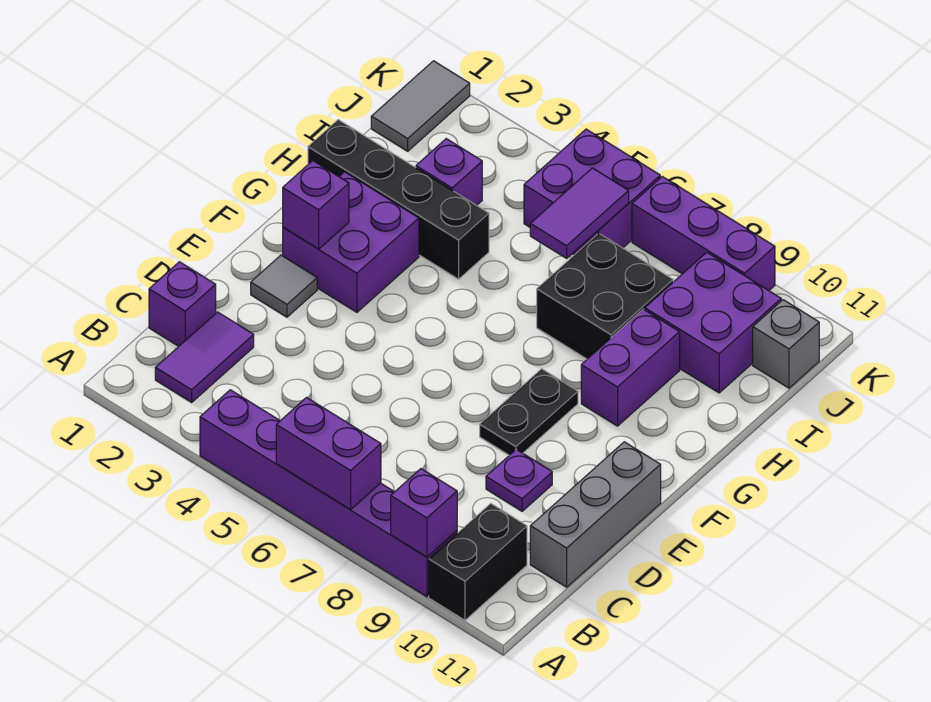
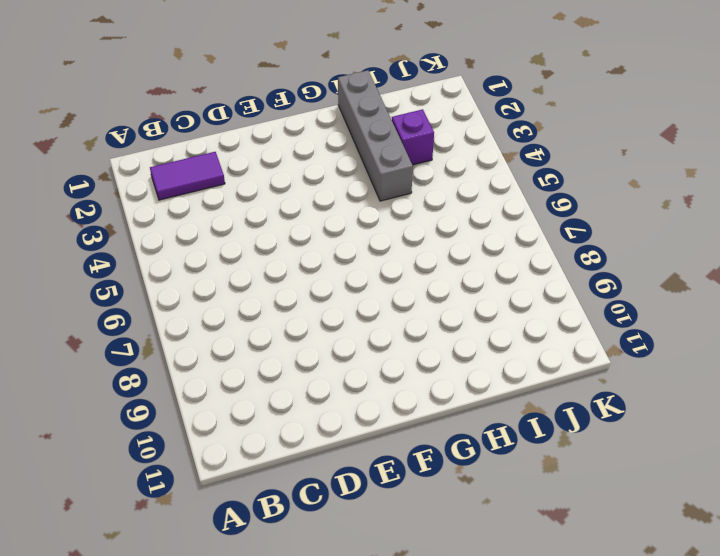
grey brick H1:H4 level 1 -> black brick H1:H4 level 1
none -> purple brick A4:A9 level 1
none -> black brick A10:B10 level 1
none -> purple brick C1 level 1

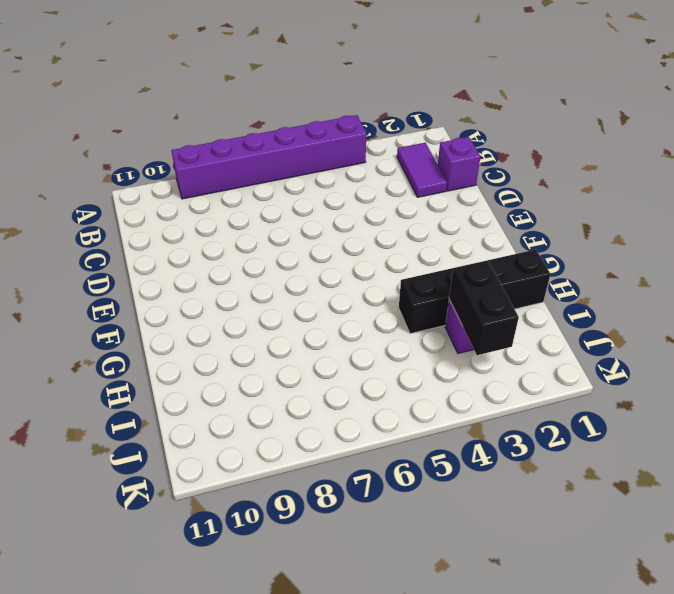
black brick I3:J3 level 2 -> black brick A10:B10 level 1
none -> grey brick C11:E11 level 1
none -> purple plate D9 level 1
none -> grey tile E2 level 1

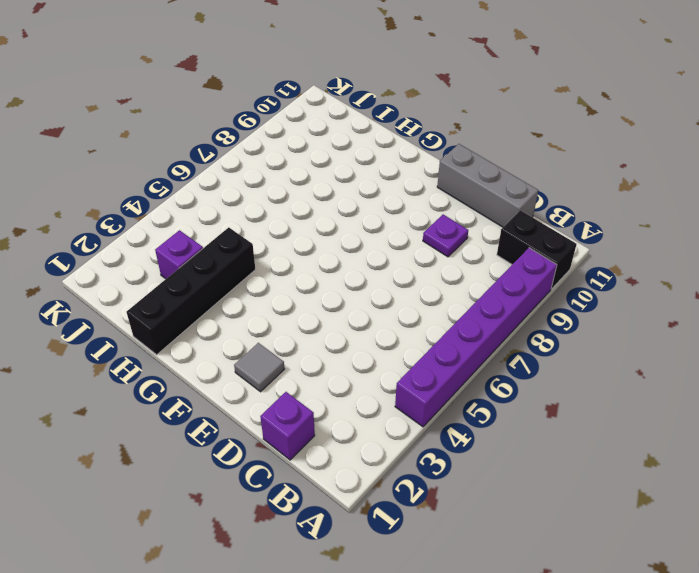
none -> purple tile B2:C2 level 1
none -> black plate E8:F8 level 1
none -> purple brick F2:G3 level 1

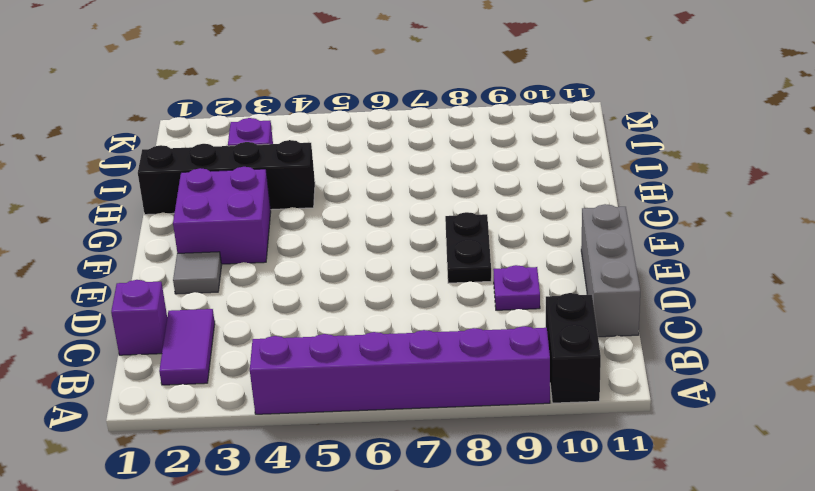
none -> purple brick G9:H9 level 1
none -> black brick H7:I8 level 1
none -> purple brick I9:J10 level 1

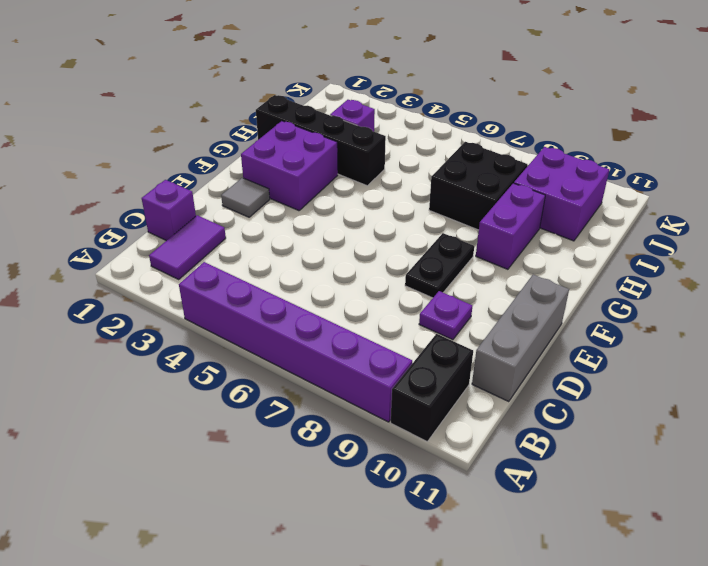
none -> grey tile J1:K1 level 1
none -> purple brick J5:K6 level 1
none -> grey brick J11 level 1

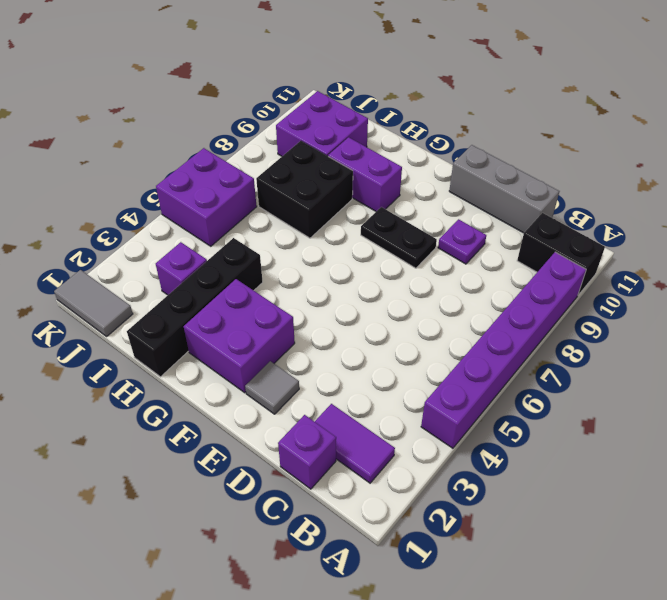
none -> grey brick J11 level 1
none -> purple brick K7:K9 level 1
none -> purple brick A6:A7 level 2

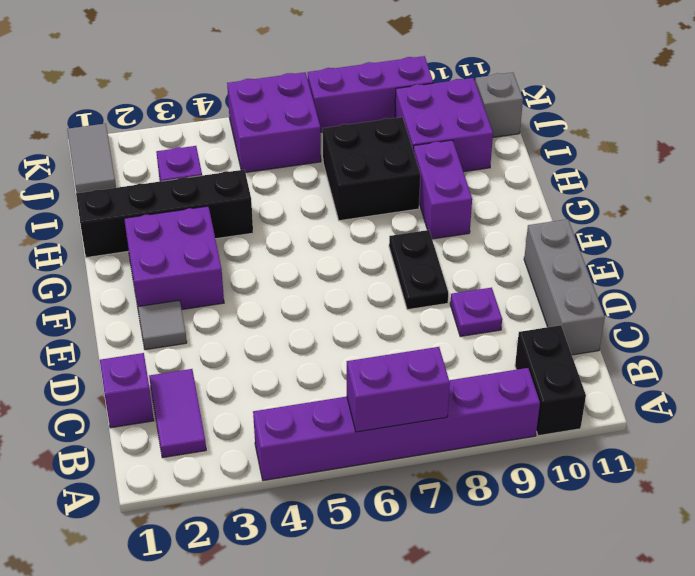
none -> purple brick A9 level 2
none -> purple brick F2 level 2
none -> purple tile I6:J6 level 2

